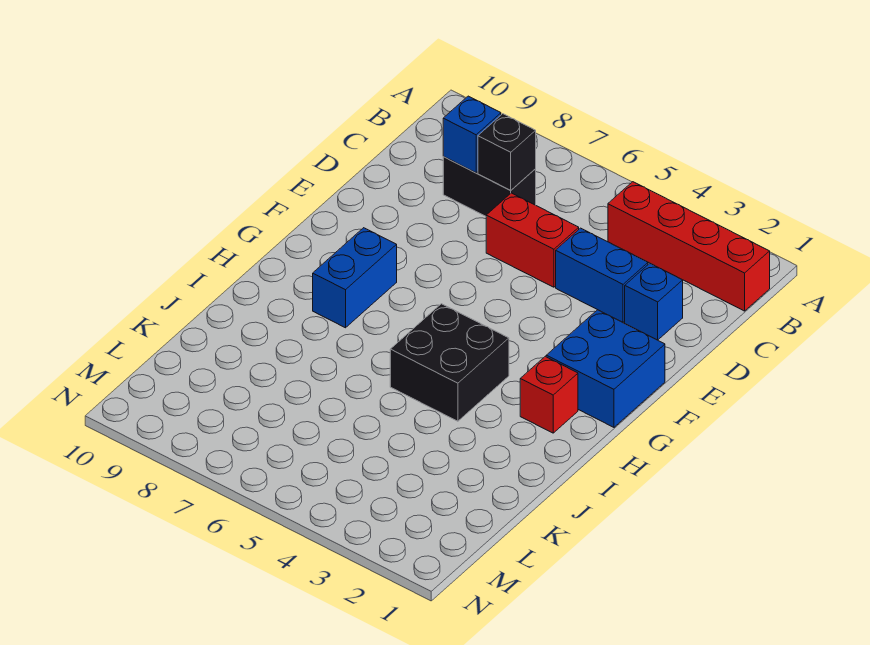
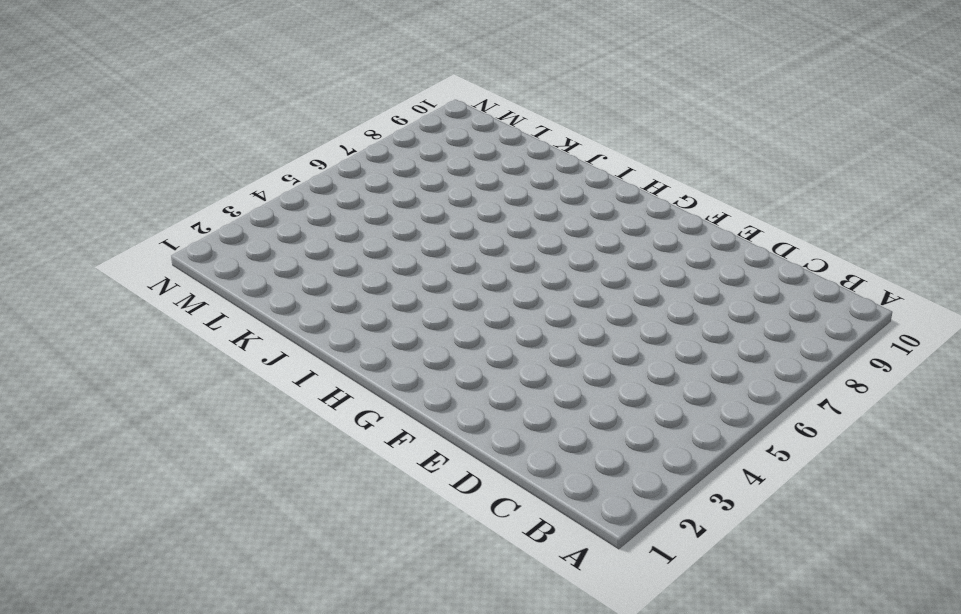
none -> red brick B1:B4 level 1
none -> black brick C7:C8 level 1

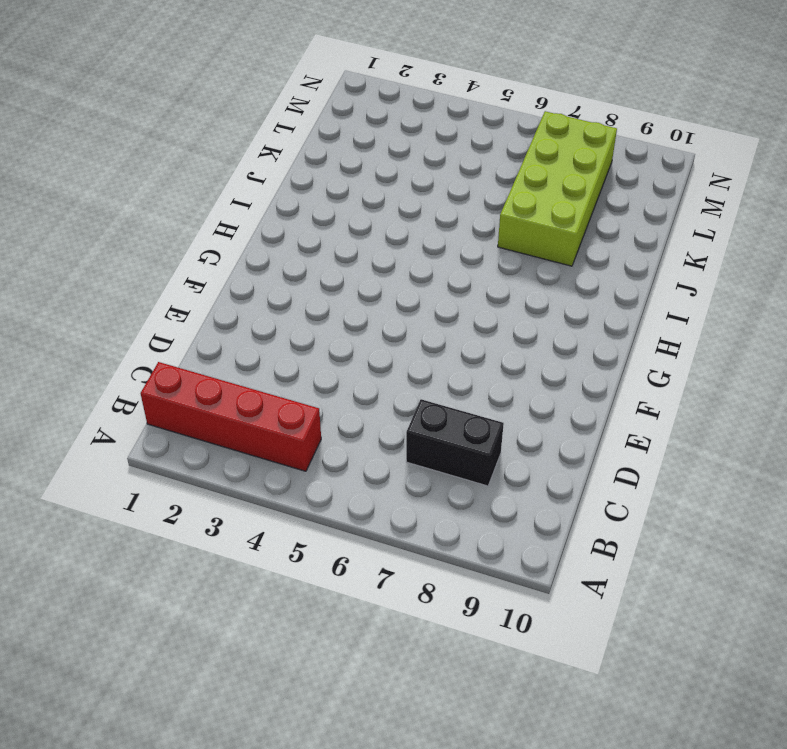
lime brick J7:M8 level 1 -> none
none -> blue brick D2 level 1
none -> blue brick D3:D4 level 1

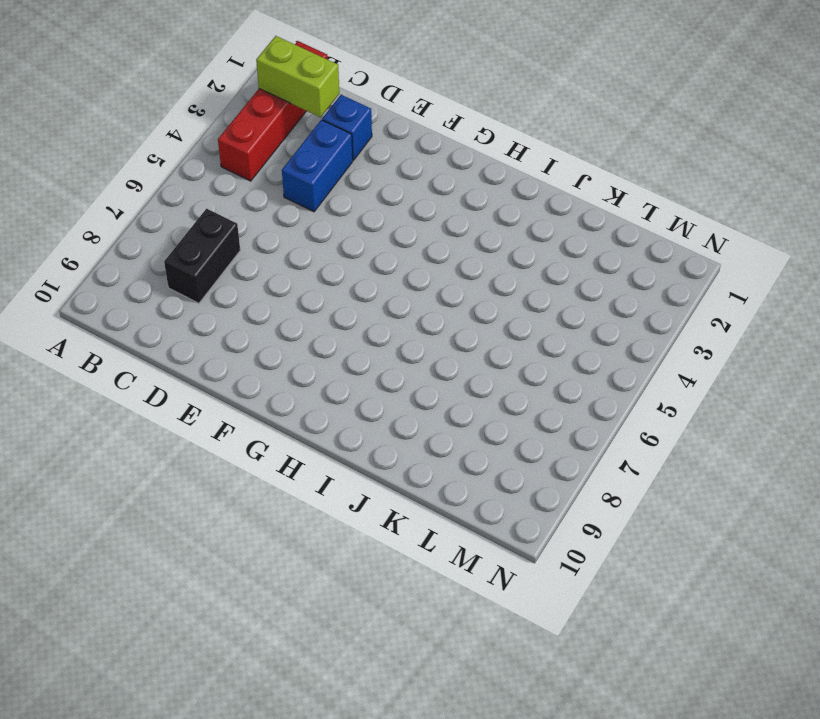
lime brick B2:C2 level 2 -> none
none -> red brick D5:D6 level 1
none -> blue brick F1:G2 level 1

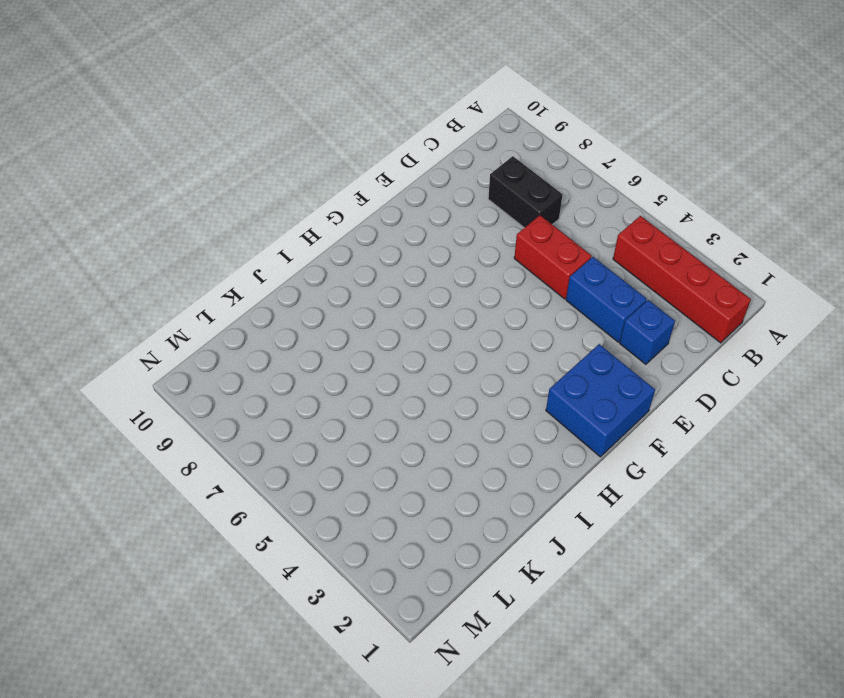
none -> blue brick G8:H8 level 1
none -> red brick H2 level 1

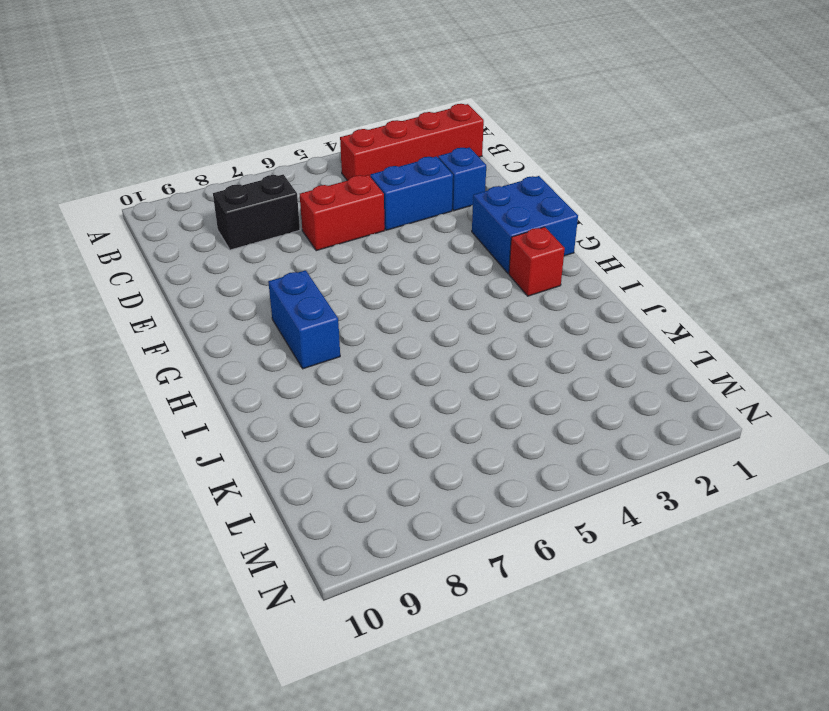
none -> black brick H4:I5 level 1
none -> black brick C7 level 2

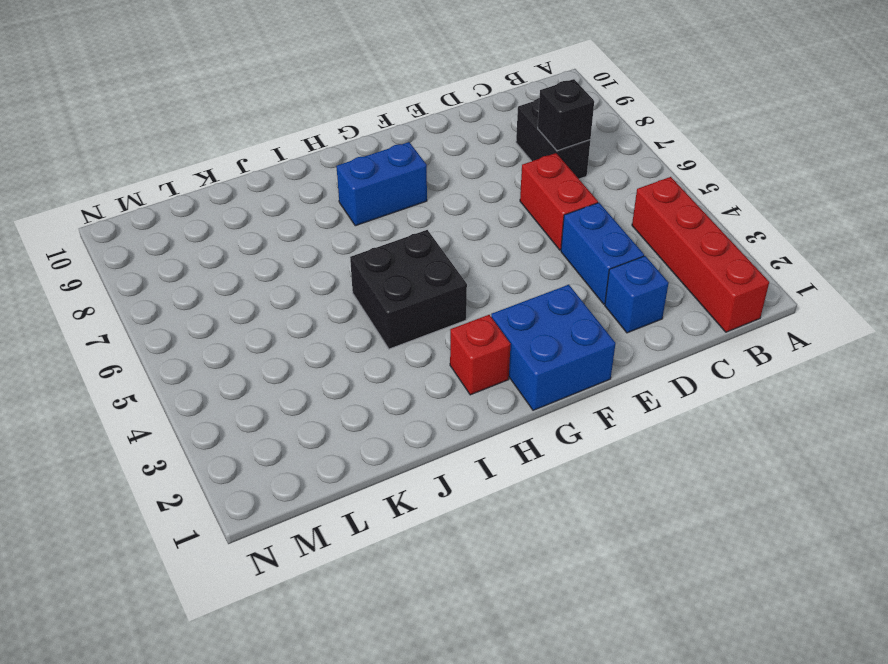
none -> blue brick C8 level 2

